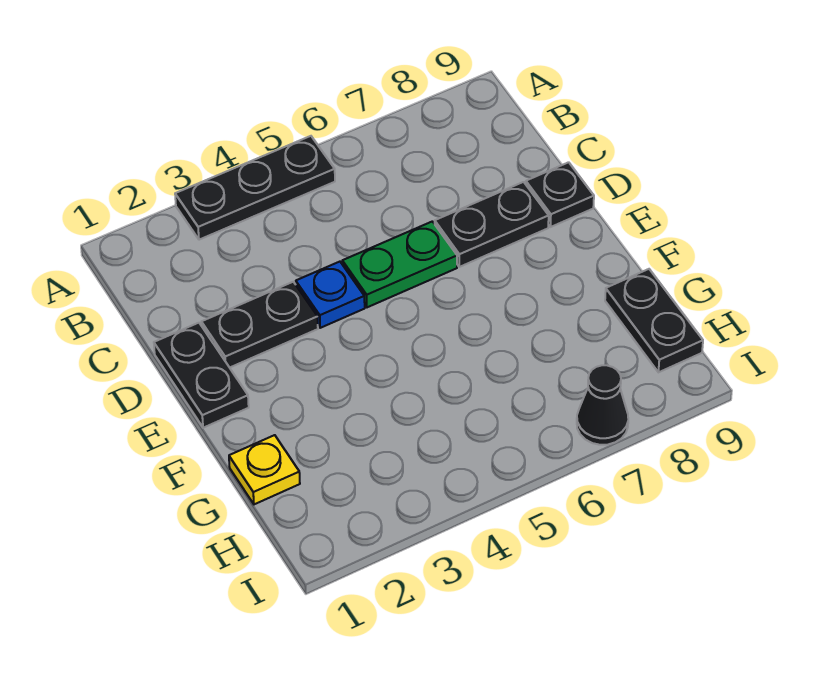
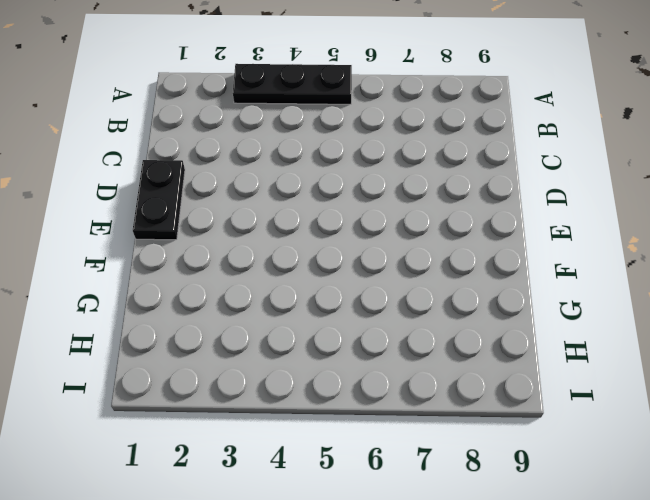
none -> black plate D2:D3 level 1
none -> blue plate D4 level 1

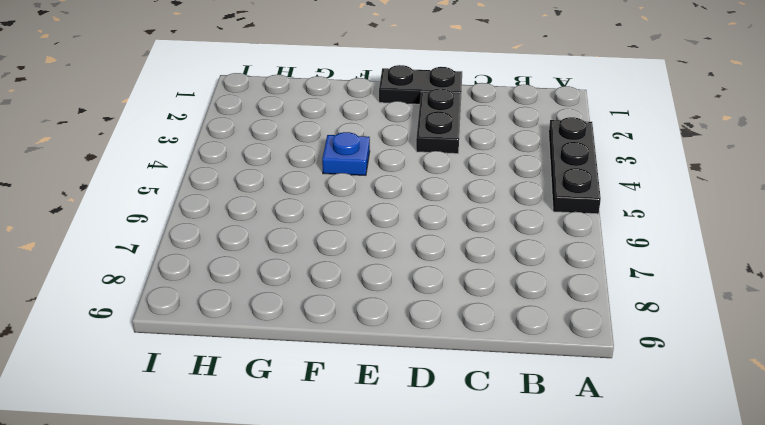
blue plate F4 level 1 -> blue plate D4 level 1
none -> green plate D5:D6 level 1
none -> black plate D7:D8 level 1

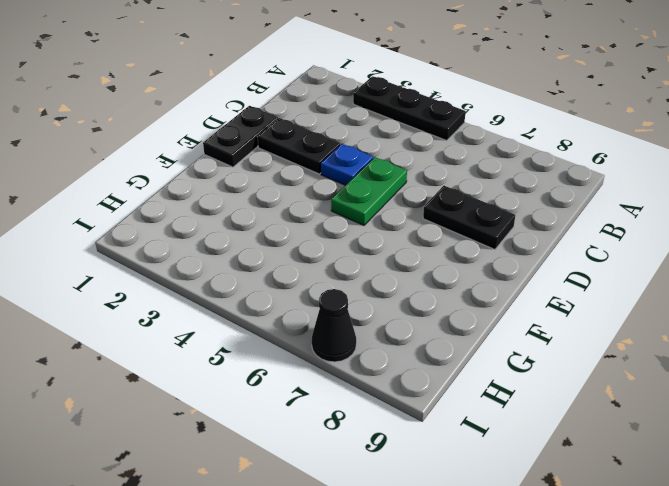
green plate D5:E5 level 1 -> green plate D5:D6 level 1
none -> black plate D9 level 1
none -> yellow plate G1 level 1

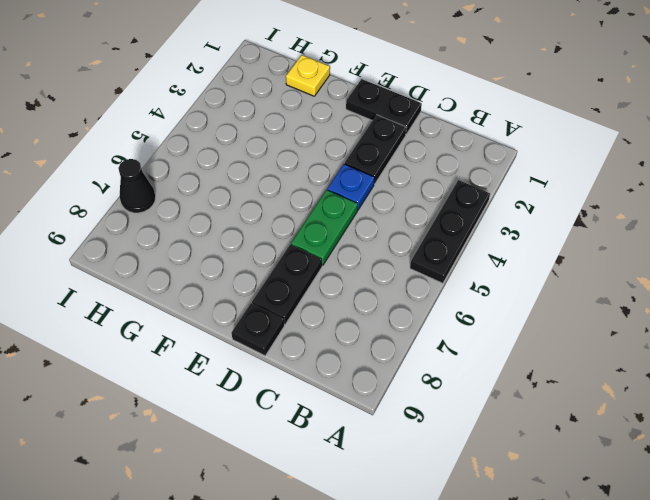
none -> black plate G9:H9 level 1

